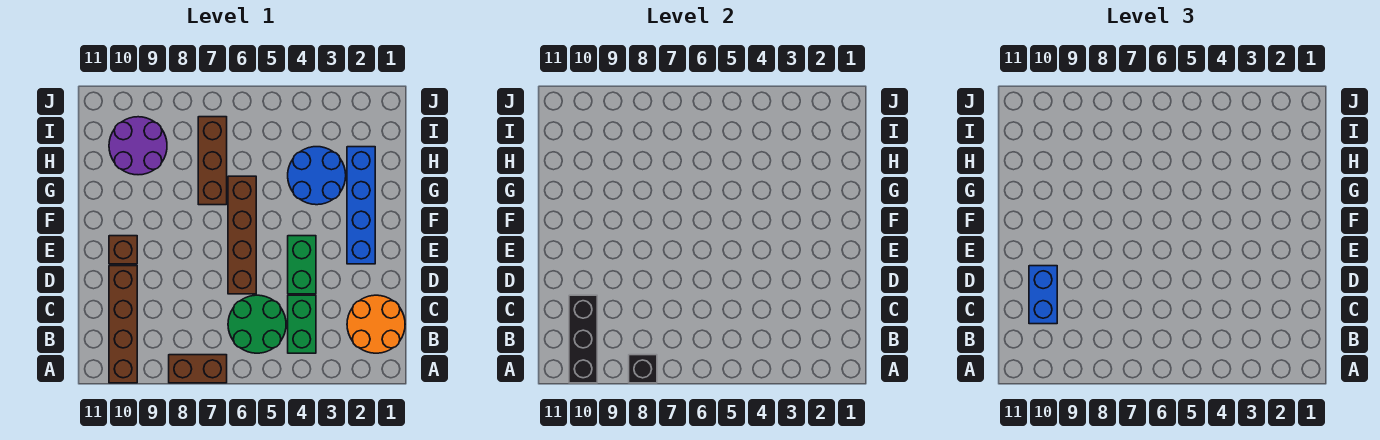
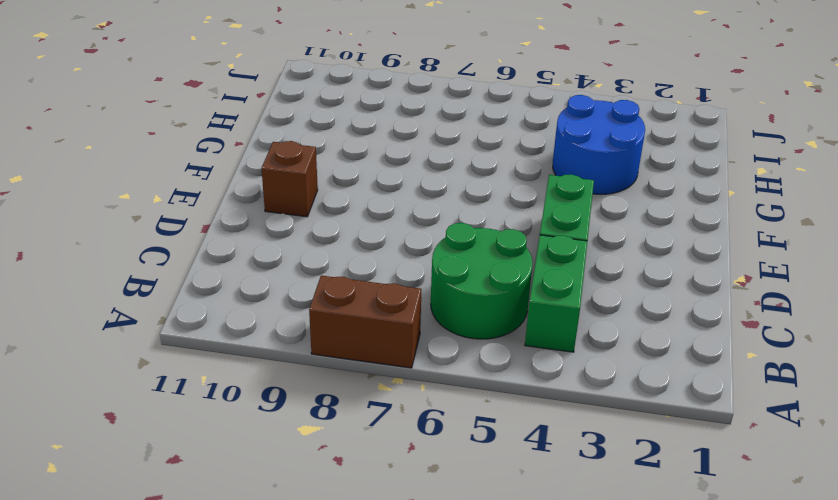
none -> brown brick A10:D10 level 1
none -> orange round brick B1:C2 level 1
none -> brown brick D6:G6 level 1

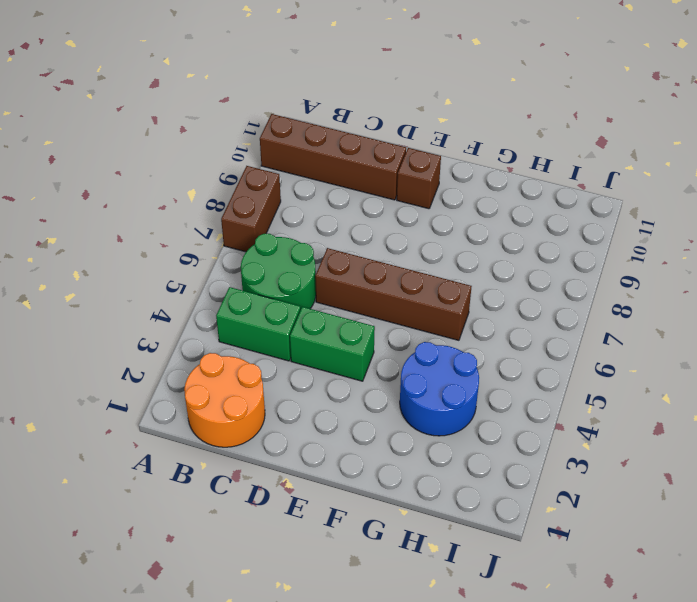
none -> blue brick E2:H2 level 1
none -> brown brick G7:I7 level 1
none -> purple round brick H9:I10 level 1

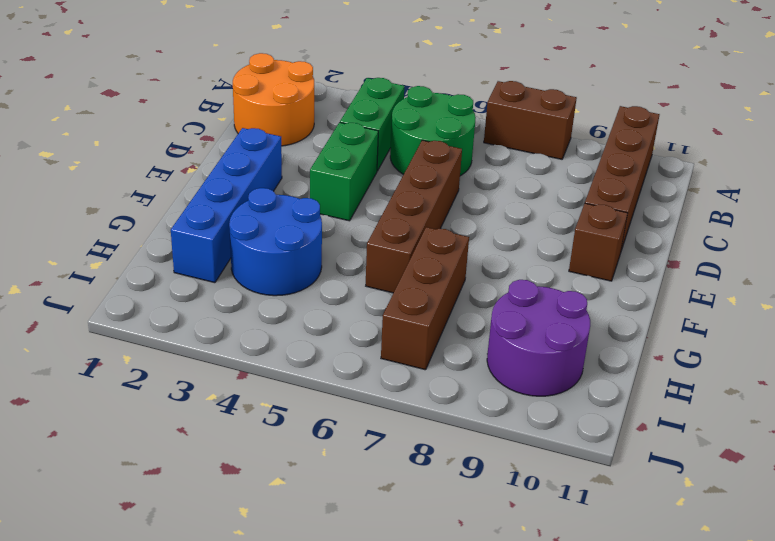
none -> black brick A8 level 2
none -> black brick A10:C10 level 2
none -> blue brick C10:D10 level 3

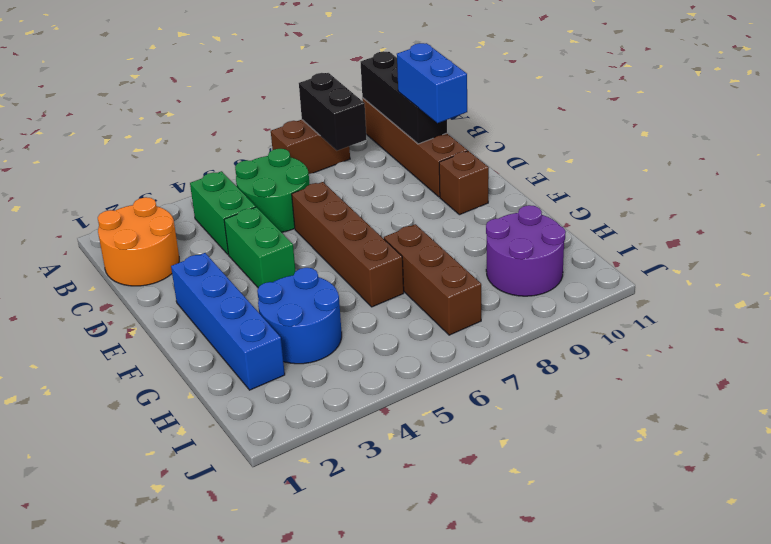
black brick A8:B8 level 2 -> black brick A8 level 2

